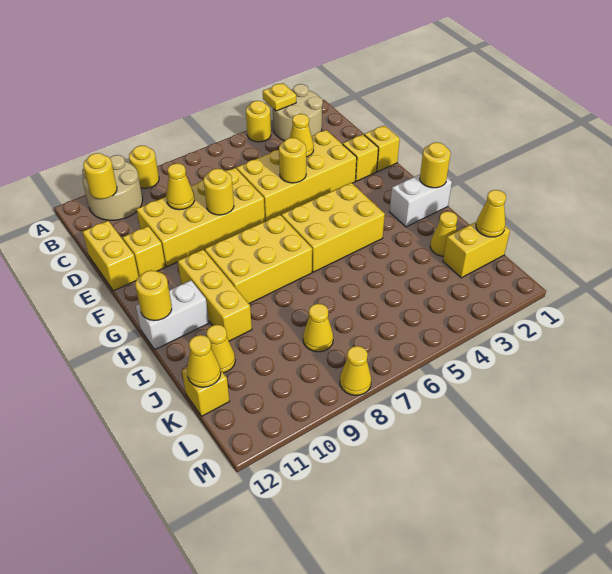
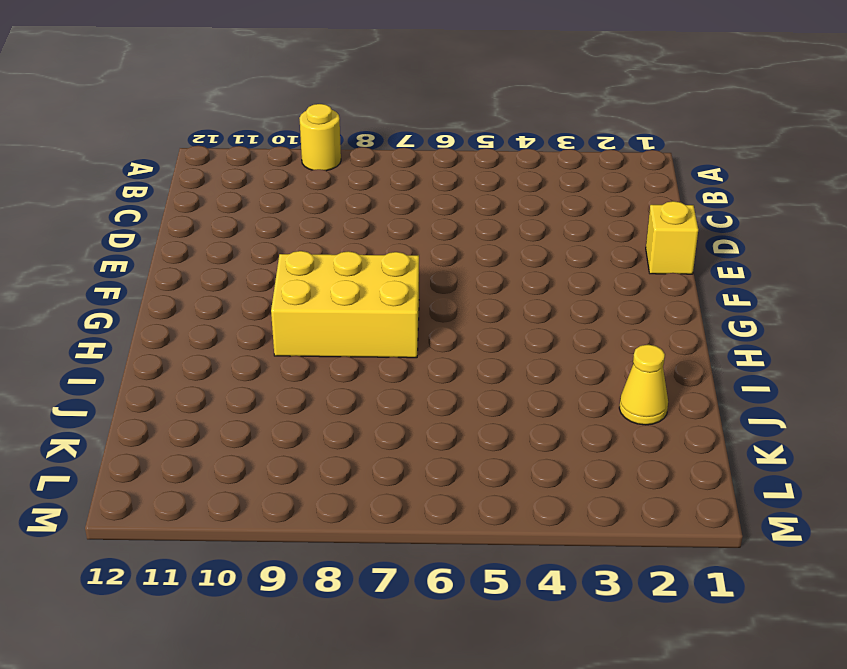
none -> tan round brick A2:B3 level 1
none -> yellow round brick A4 level 1
none -> tan round brick A10:B11 level 1
none -> yellow brick D3:E6 level 1

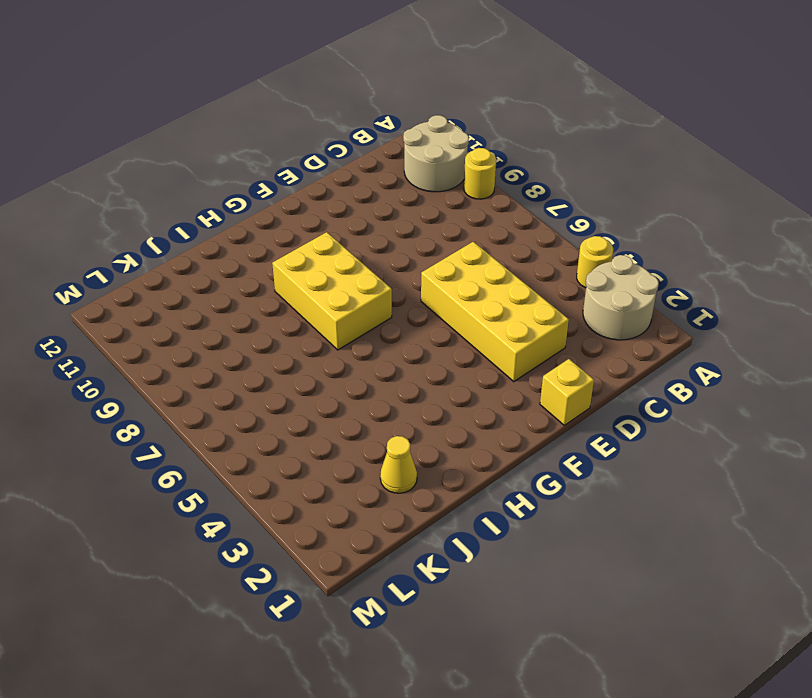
none -> yellow brick D7:E10 level 1
none -> yellow brick D12:E12 level 1
none -> yellow brick E2 level 1
none -> yellow brick E11 level 1

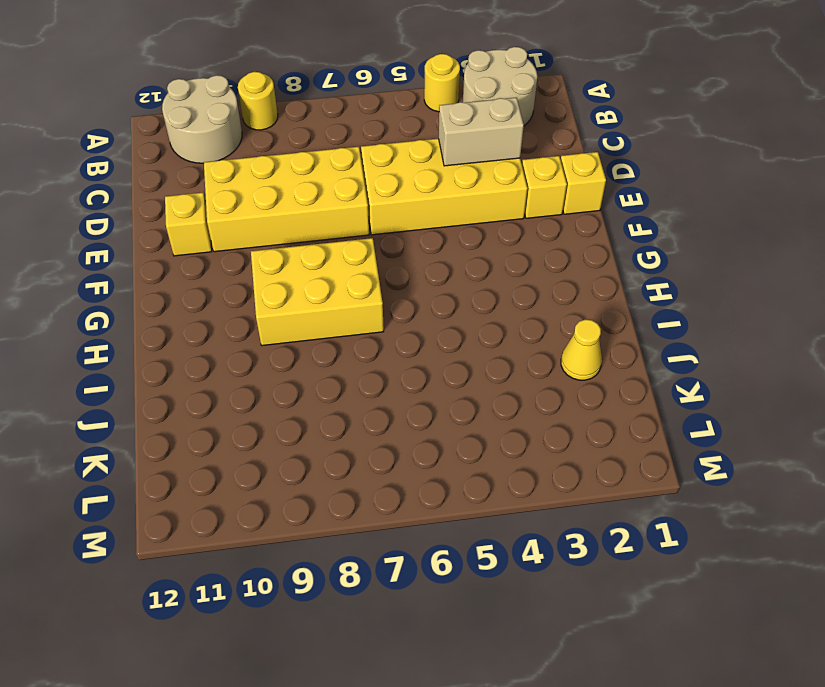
tan brick D3:D4 level 2 -> yellow cone D4 level 2
none -> yellow brick D12:E12 level 1
none -> yellow brick G4:H6 level 1
none -> yellow brick G10:I10 level 1
none -> white brick H1:H2 level 1

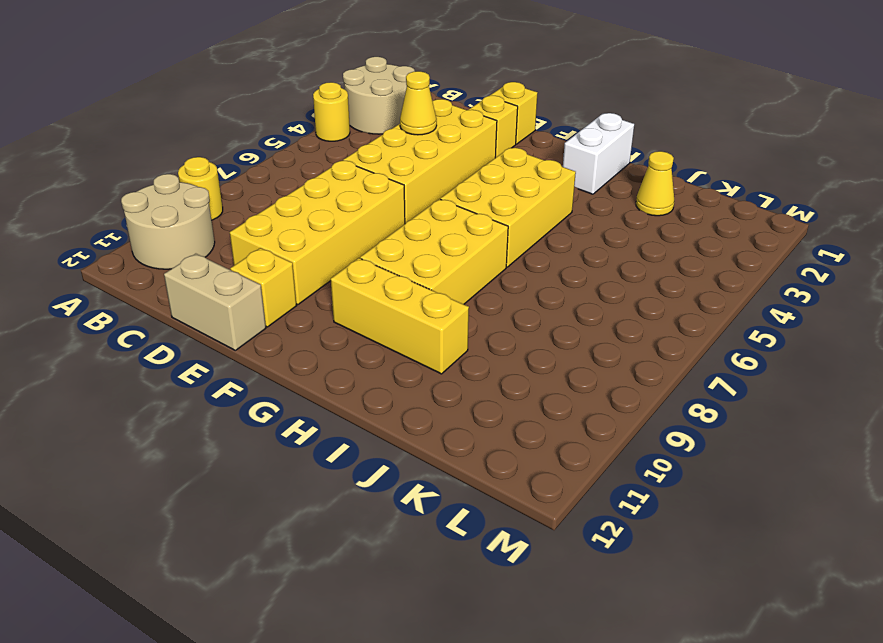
tan brick D12:E12 level 1 -> yellow brick D12:E12 level 1
none -> white brick H11:H12 level 1
none -> yellow cone J11 level 1
none -> yellow brick K1:K2 level 1
none -> yellow cone K8 level 1

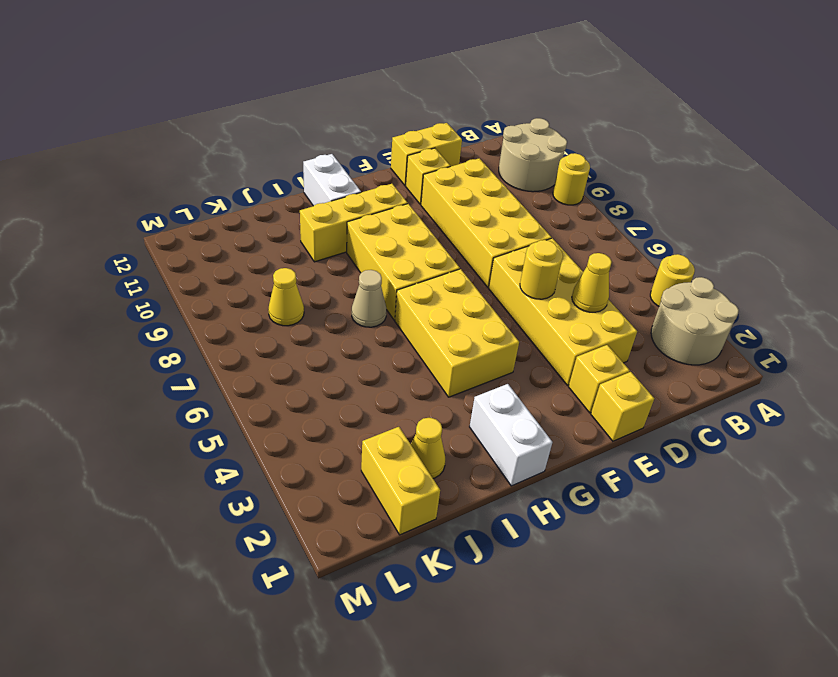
tan cone I7 level 1 -> none
none -> yellow cone J11 level 1
none -> yellow brick K12 level 1
none -> yellow cone M8 level 1
none -> yellow plate A3 level 2

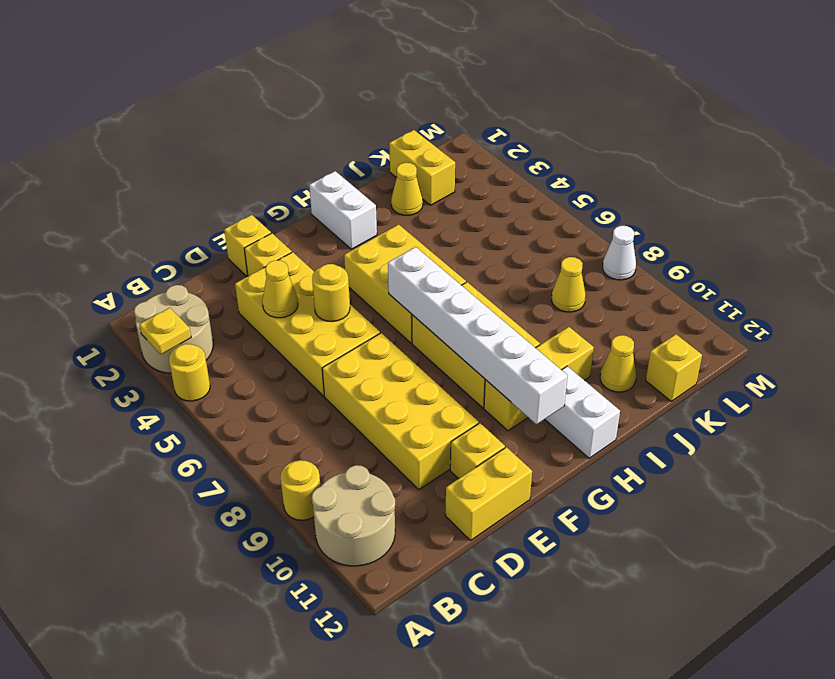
white brick G6:G11 level 2 -> none
white cone M8 level 1 -> yellow cone M8 level 1
none -> yellow round brick B11 level 2
none -> yellow cone D9 level 2
none -> yellow round brick E8 level 2
none -> yellow round brick H1 level 2

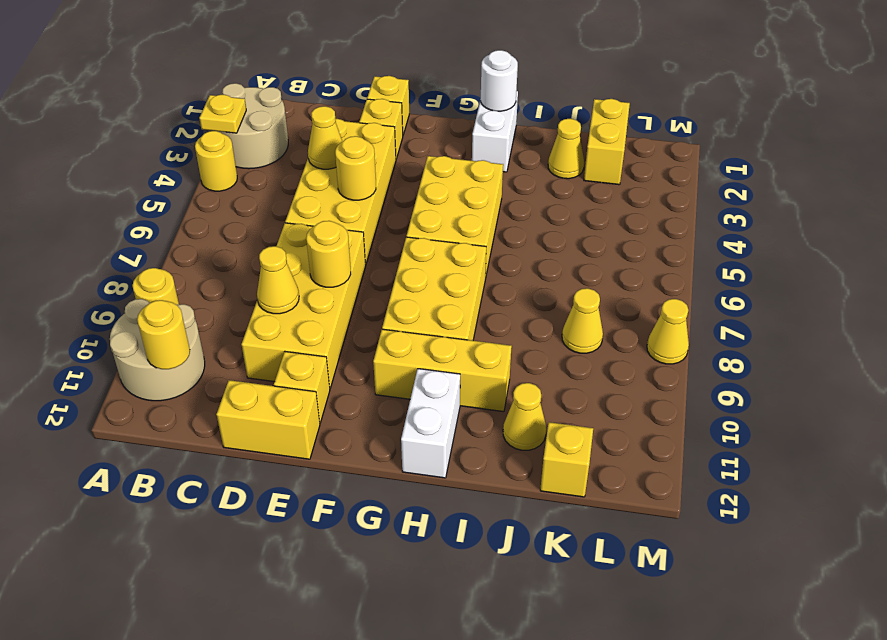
white round brick H1 level 2 -> yellow round brick H1 level 2
none -> yellow round brick H12 level 2
none -> yellow cone K1 level 2
none -> yellow cone K12 level 2

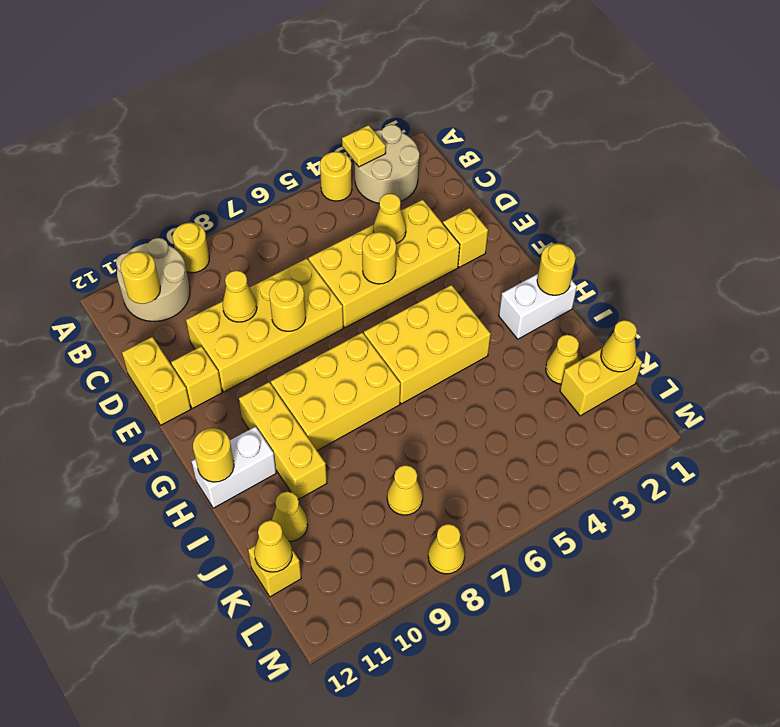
none -> yellow brick E1 level 1

